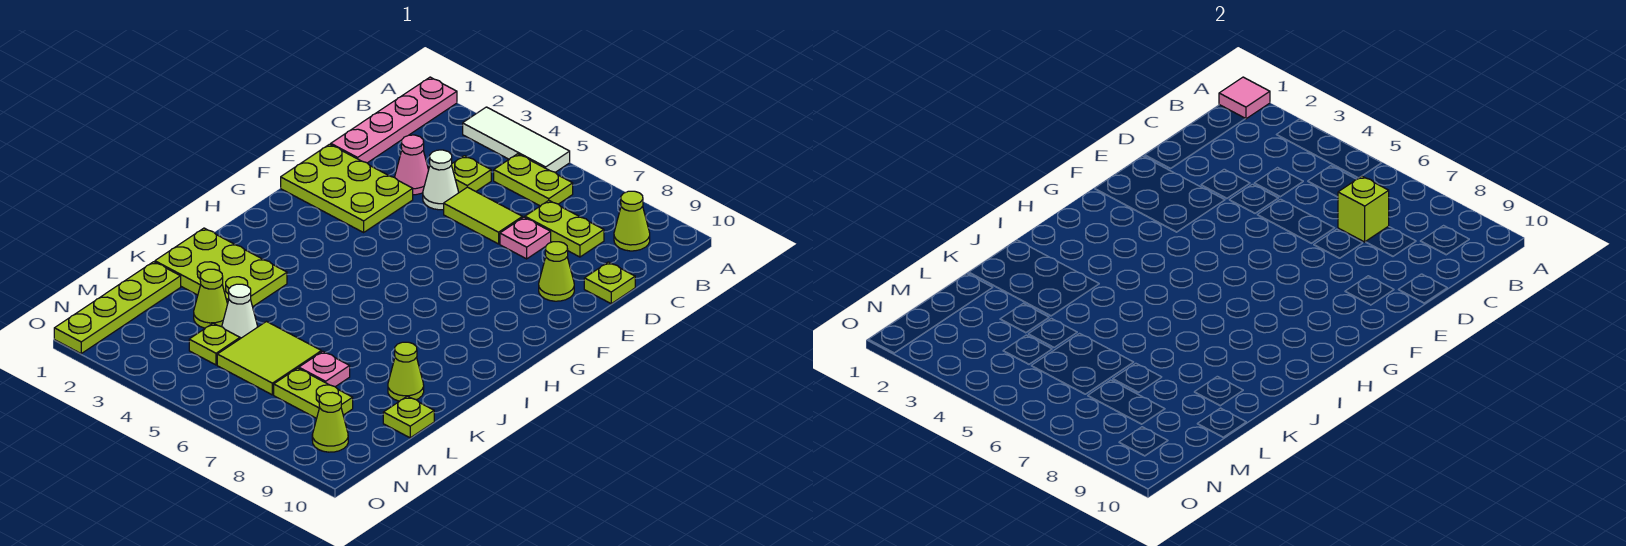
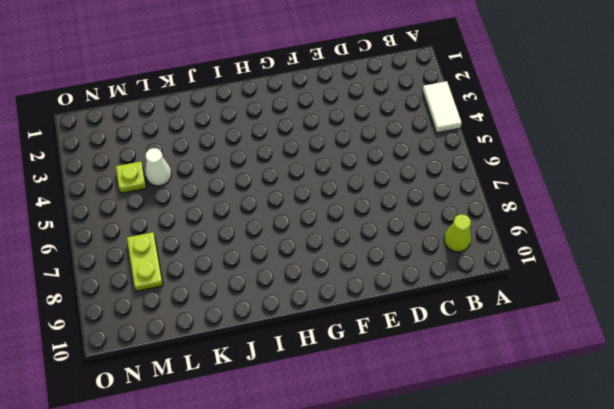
white tile A3:A4 level 1 -> white tile A3:A5 level 1
none -> pink plate A1:D1 level 1
none -> lime plate B5:B6 level 1
none -> lime plate C4 level 1

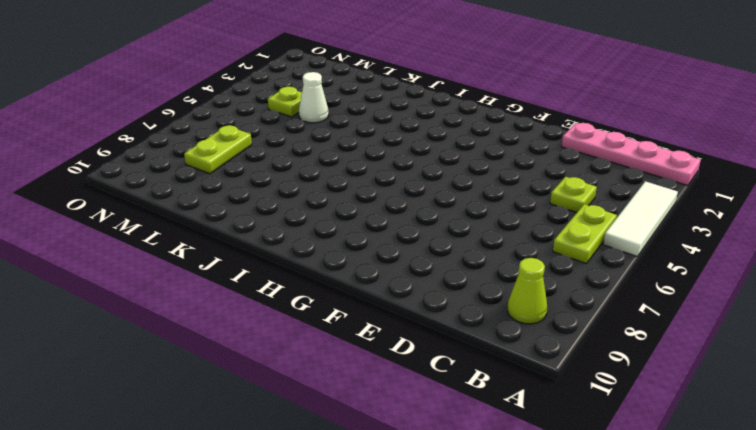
none -> lime plate C7:C8 level 1
none -> pink cone D3 level 1
none -> white cone D4 level 1

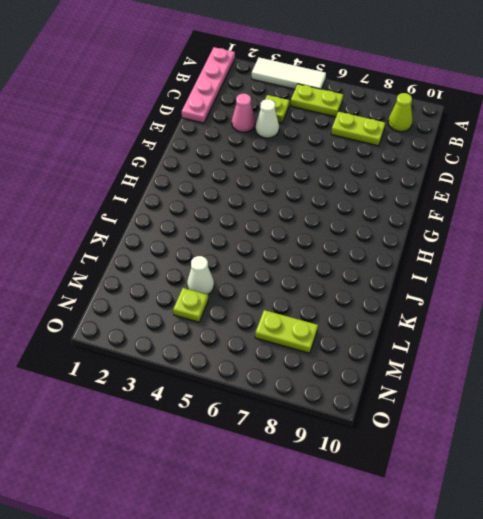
none -> lime tile D5:D6 level 1
none -> pink plate D7 level 1
none -> lime plate D10 level 1

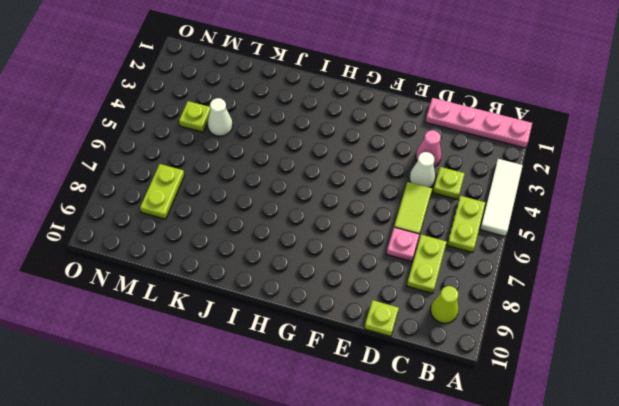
none -> lime plate E1:F3 level 1
none -> lime cone E9 level 1
none -> lime plate J1:K3 level 1

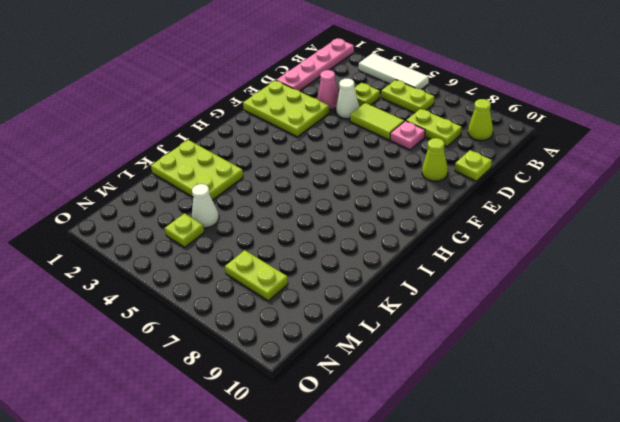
none -> lime cone K9 level 1
none -> lime plate L1:O1 level 1
none -> lime cone L3 level 1

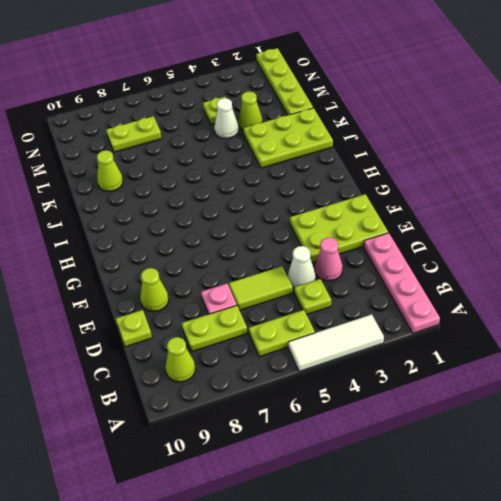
none -> lime tile L5:M6 level 1
none -> pink plate L7 level 1
none -> lime plate L10 level 1

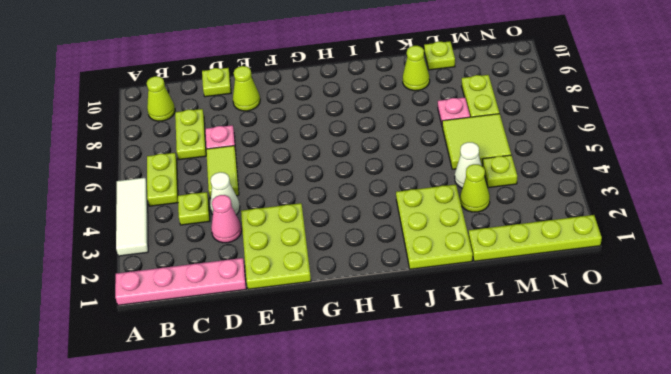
none -> lime cone N9 level 1
none -> pink tile A1 level 2
none -> lime brick C7 level 2

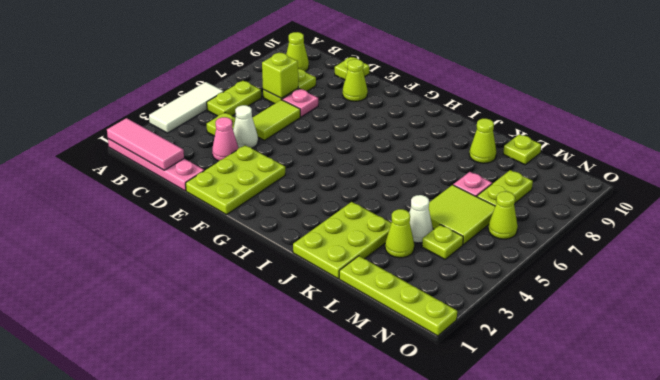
pink tile A1:C1 level 2 -> pink tile A1 level 2
lime cone N6 level 1 -> lime cone N9 level 1

